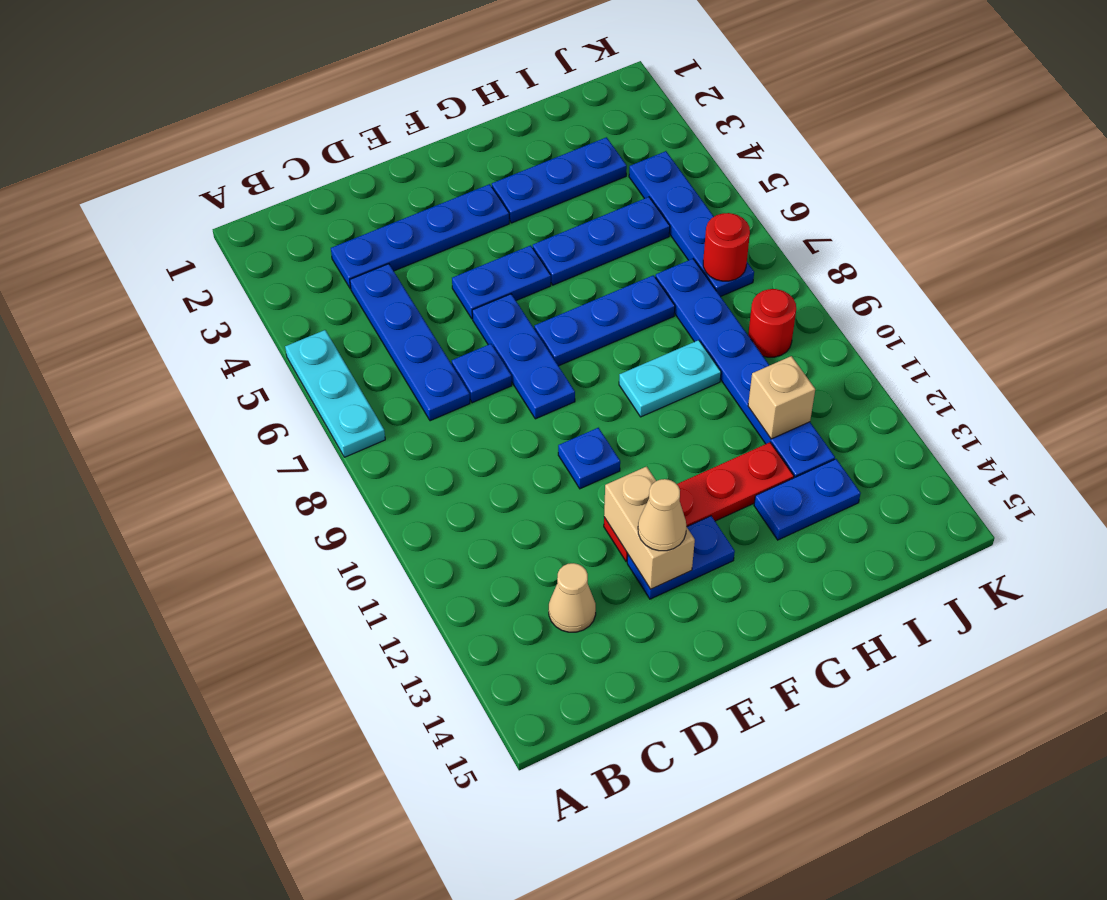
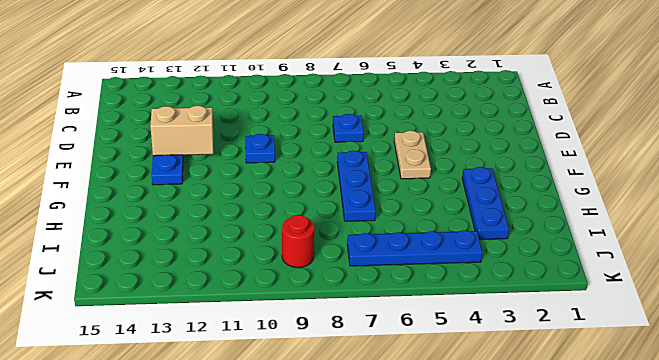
tan plate E5:F5 level 1 -> blue plate E5:F5 level 1
none -> cyan plate A5:A7 level 1
none -> blue plate C3:F3 level 1
none -> blue plate C4:C7 level 1

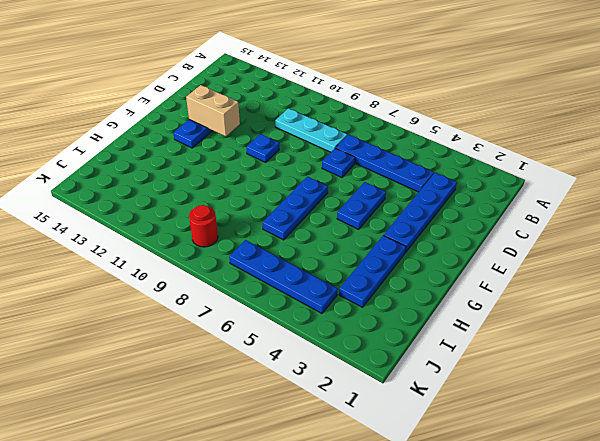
cyan plate C8:C10 level 1 -> cyan plate A5:A7 level 1
none -> tan cone C13 level 1
none -> blue plate E6:E8 level 1
none -> red plate E12:H12 level 1

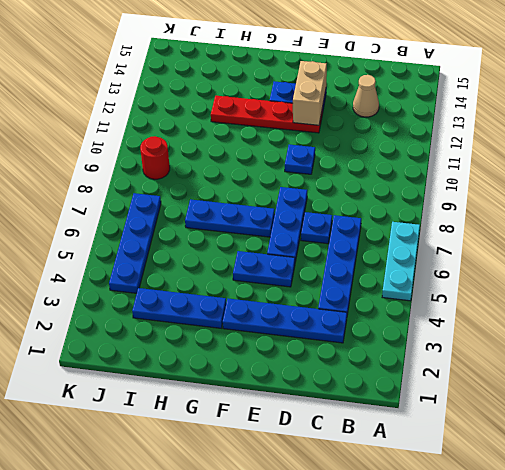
none -> blue plate G5:I5 level 1
none -> cyan plate G9:H9 level 1
none -> blue plate H13:I13 level 1

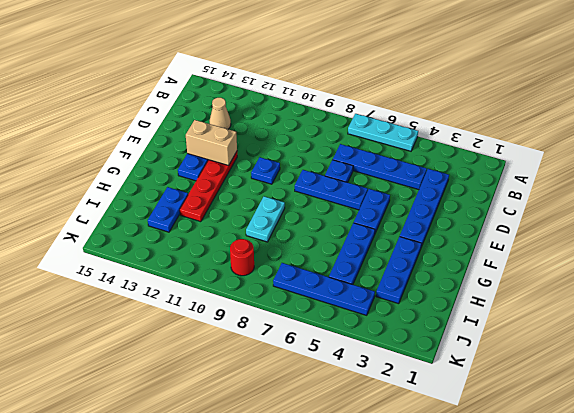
none -> blue plate F7:H7 level 1
none -> blue plate I7:I12 level 1
none -> tan brick I11 level 2

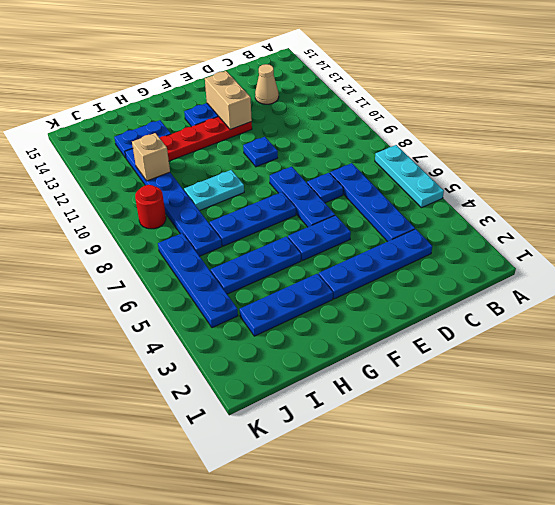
none -> red round brick J7 level 2
none -> tan cone E13 level 3

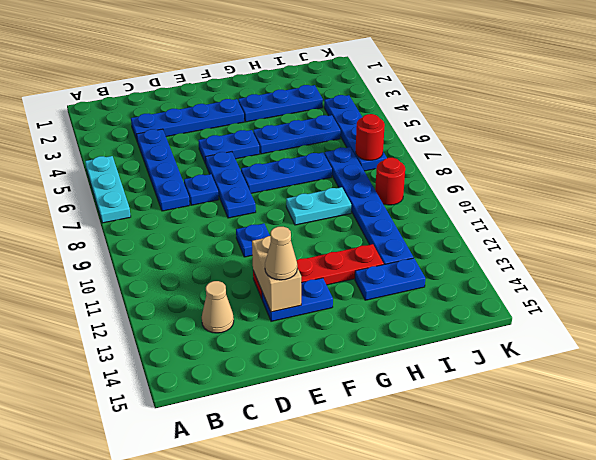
none -> tan brick I11 level 2

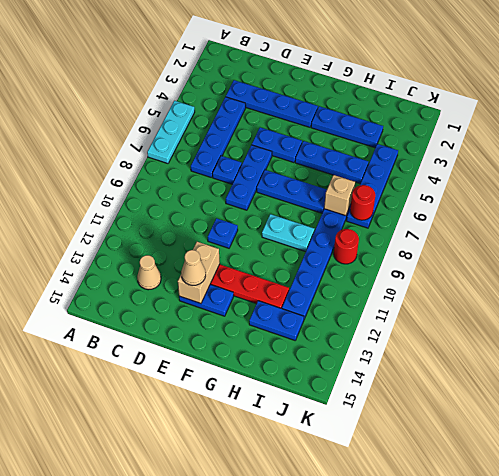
tan brick I7 level 2 -> tan brick I11 level 2

